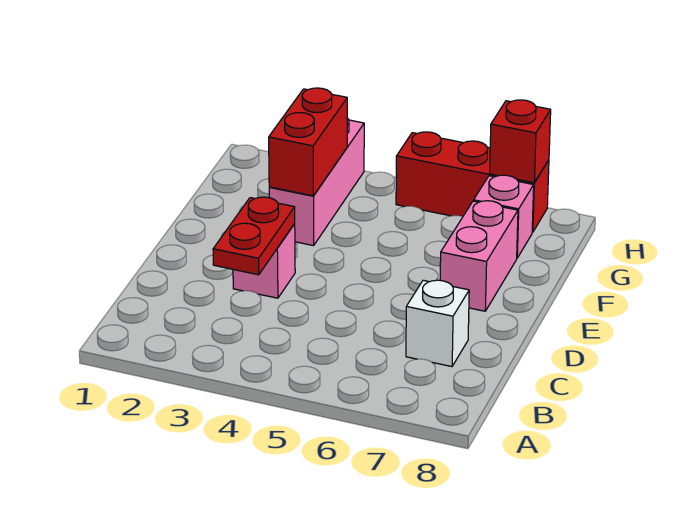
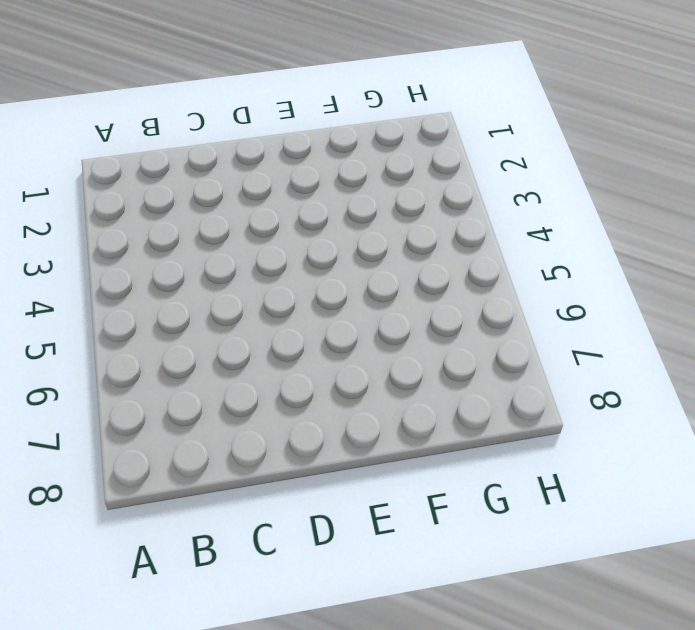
none -> white brick C7 level 1
none -> pink brick D3 level 1

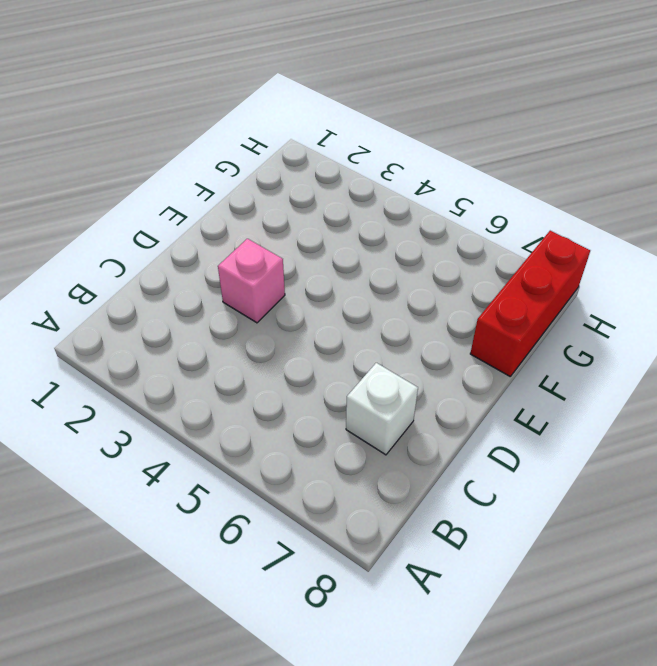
red brick F8:H8 level 1 -> red brick H5:H7 level 1
none -> pink brick E7:F7 level 1
none -> pink brick F3:H3 level 1

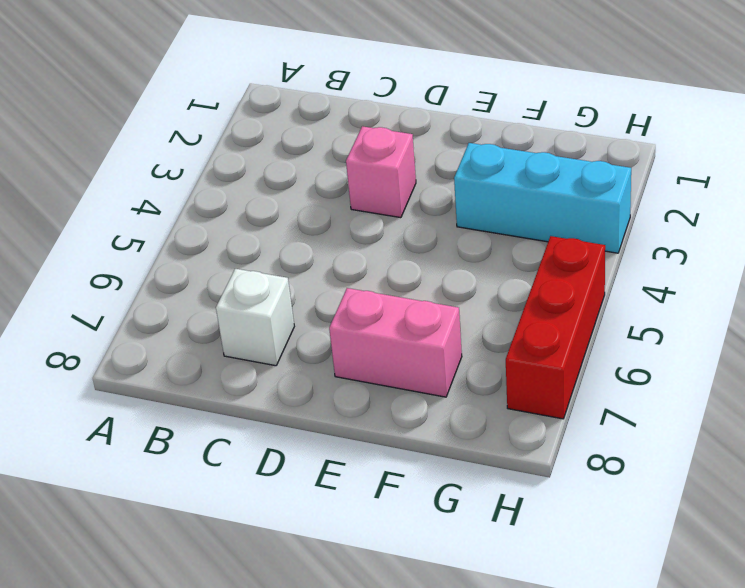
cyan brick F3:H3 level 1 -> pink brick F3:H3 level 1
none -> pink brick G7 level 1
none -> red plate C3:D3 level 2

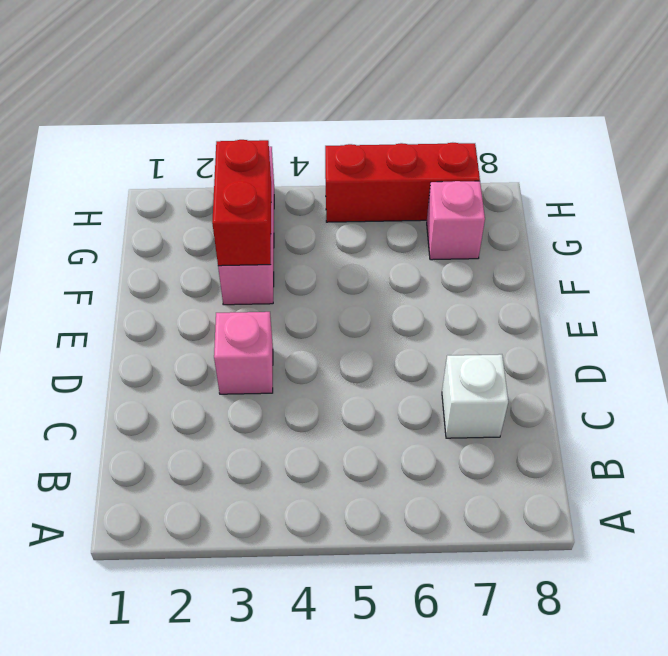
none -> pink brick E7:F7 level 1
none -> red plate C3:D3 level 2

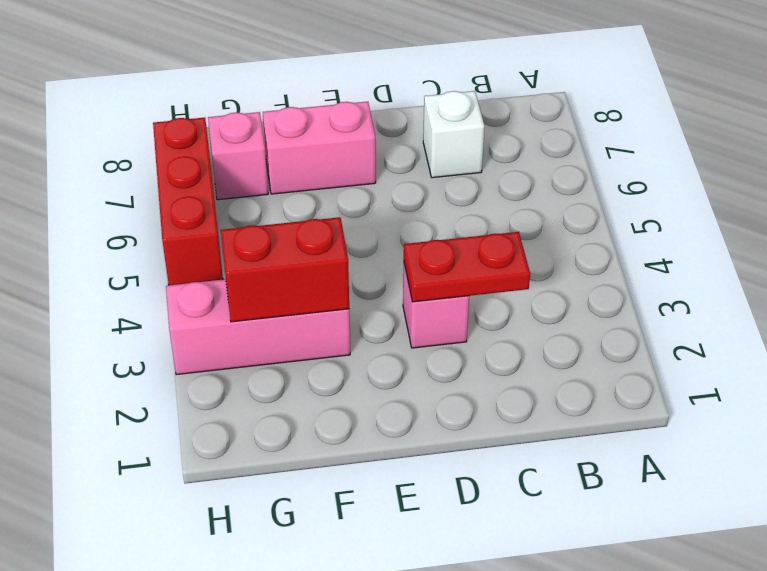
none -> red brick H7 level 2

